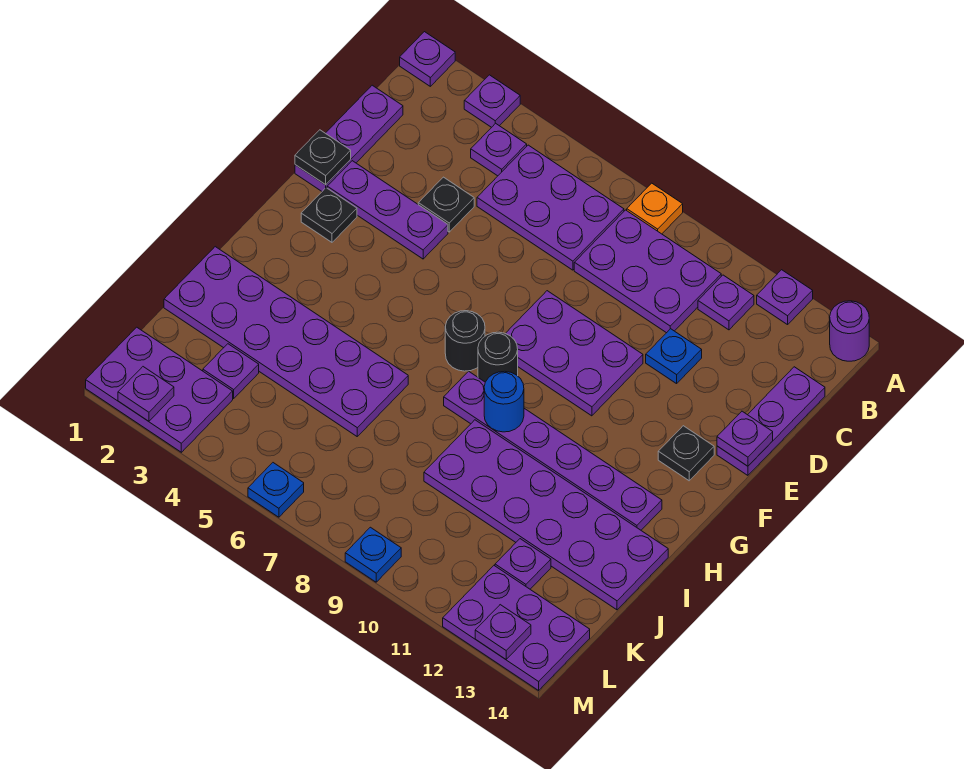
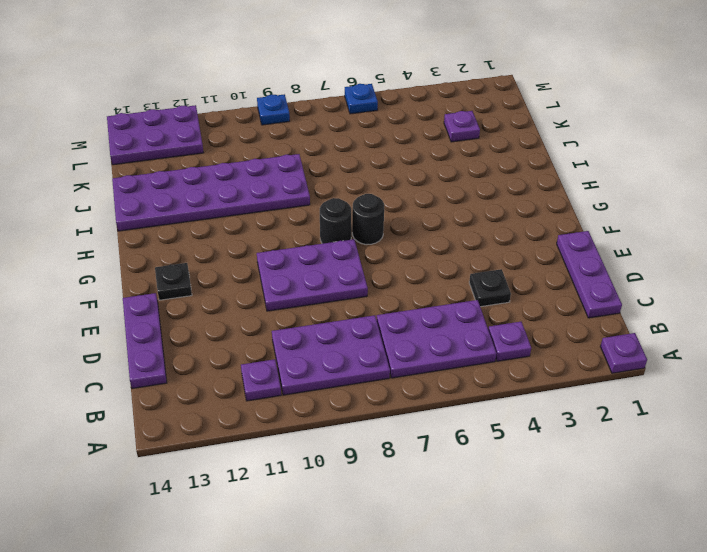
none -> purple plate A3 level 1
none -> orange plate A8 level 1
none -> purple plate A12 level 1
none -> purple round brick A14 level 1

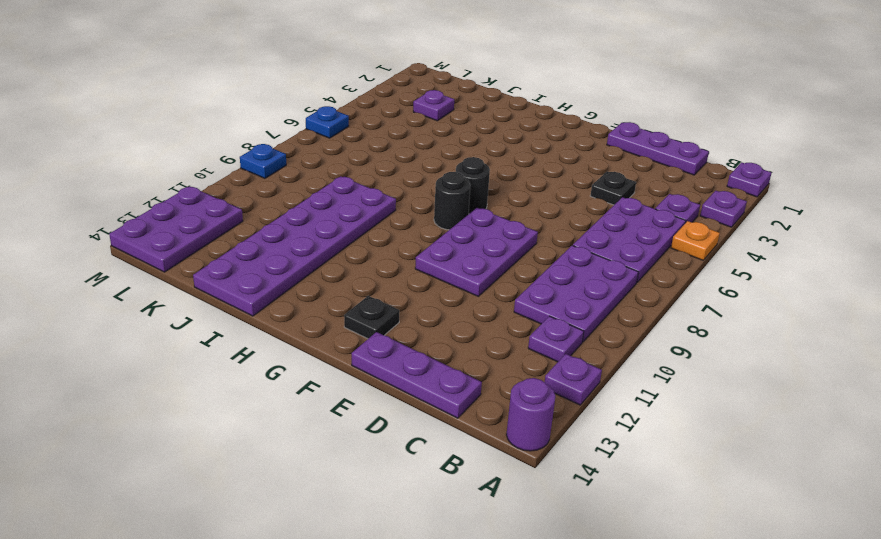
orange plate A5 level 1 -> orange plate A8 level 1
none -> blue plate D11 level 1
none -> purple plate E2:E4 level 1
none -> black plate F2 level 1
none -> purple plate H8:H13 level 1

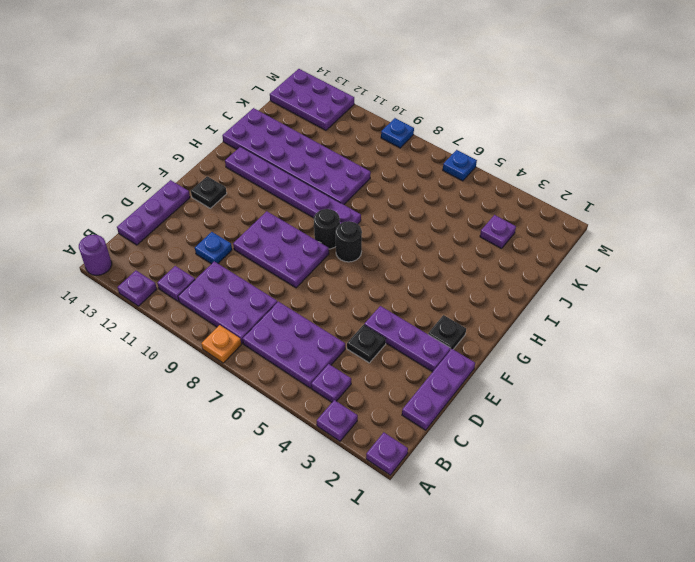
none -> purple plate I1:J6 level 1
none -> purple plate K12 level 1
none -> purple plate L1:M3 level 1
none -> black plate E1 level 2

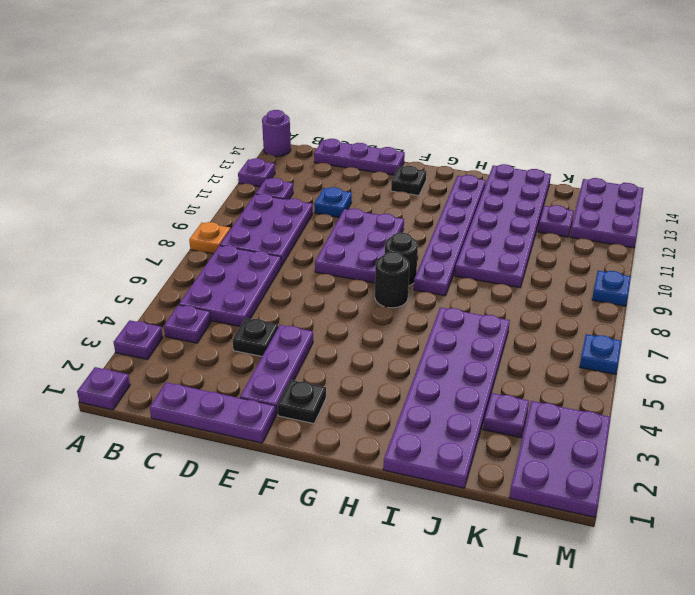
none -> black plate E1 level 2
none -> purple plate E14 level 2
none -> blue round brick H9 level 2
none -> purple plate M2 level 2

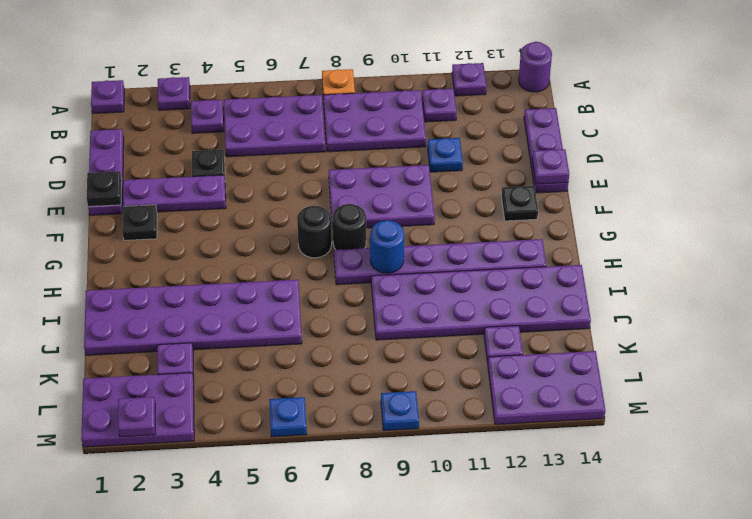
none -> purple plate M13 level 2

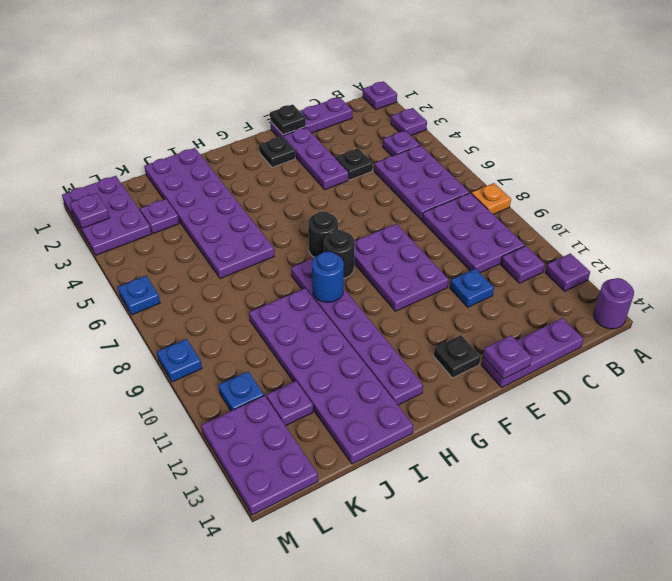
blue plate L11 level 1 -> none
none -> purple plate M13 level 2

